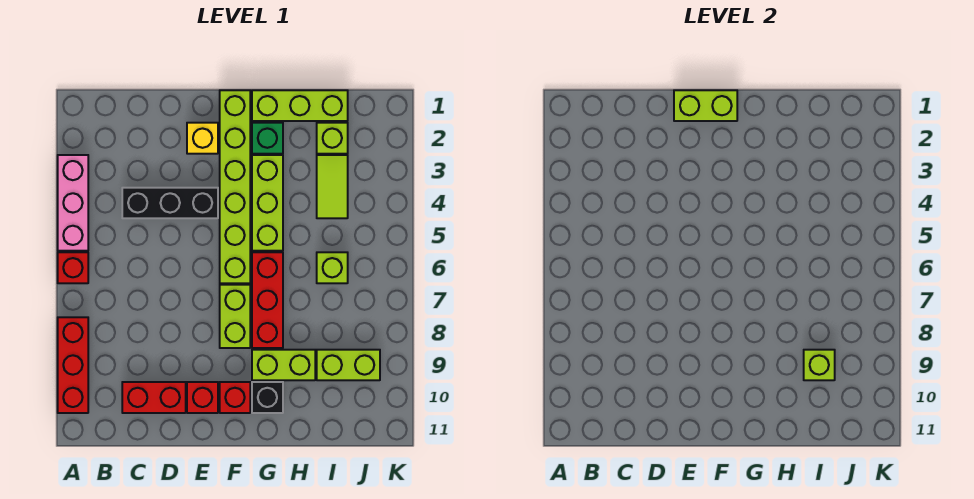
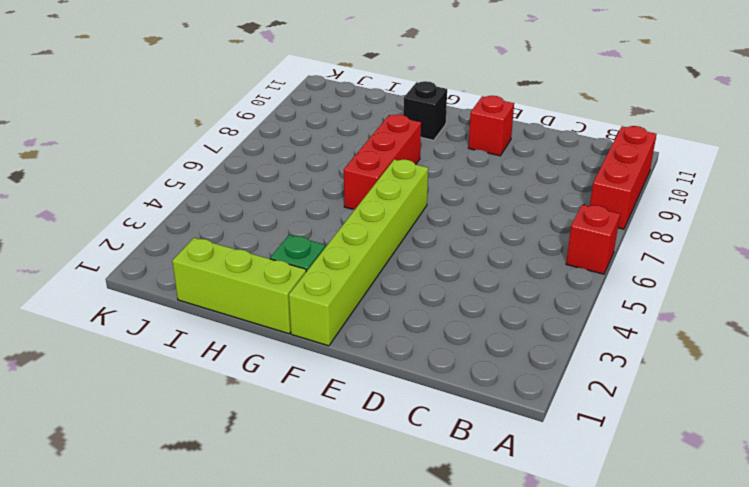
none -> pink brick A3:A5 level 1
none -> black brick C4:E4 level 1
none -> red brick C10:D10 level 1

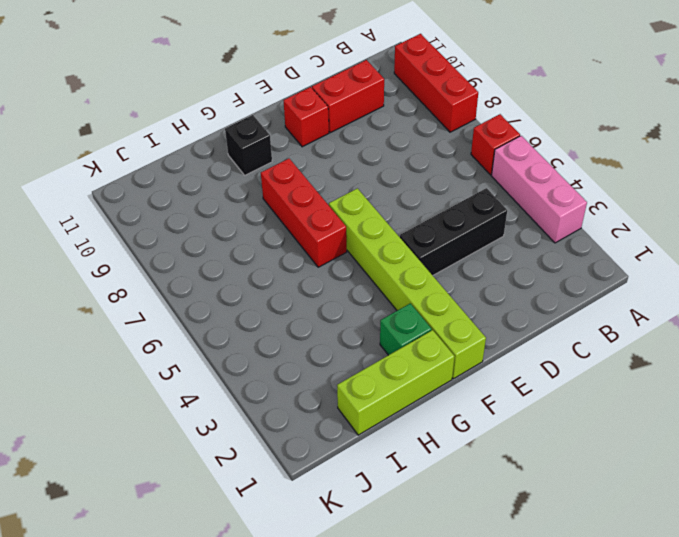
none -> yellow brick E2 level 1
none -> lime brick F7:F8 level 1
none -> red brick F10 level 1

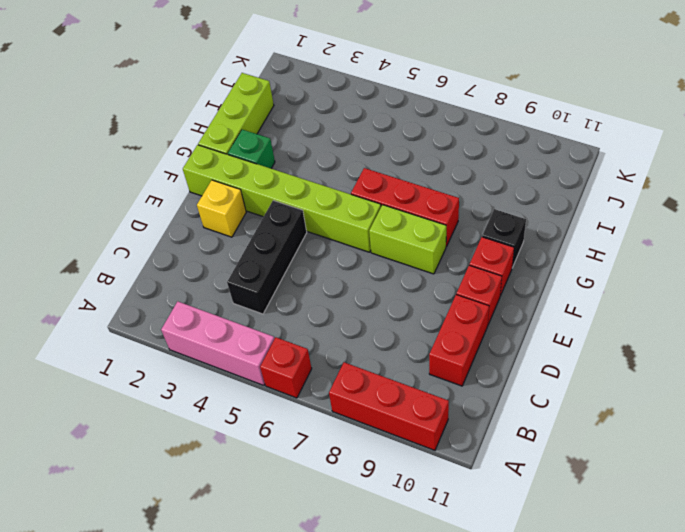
none -> lime brick G3:G5 level 1
none -> lime brick G9:H9 level 1
none -> lime brick I2 level 1

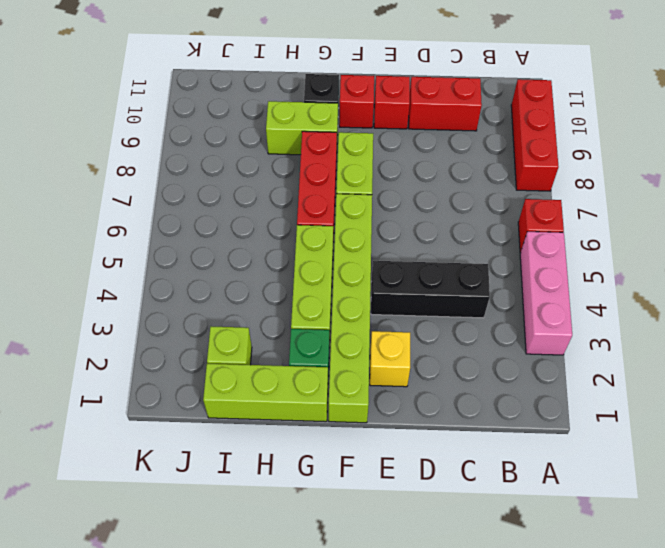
none -> lime tile I3:I4 level 1
none -> lime brick I6 level 1
none -> lime brick I9:J9 level 1

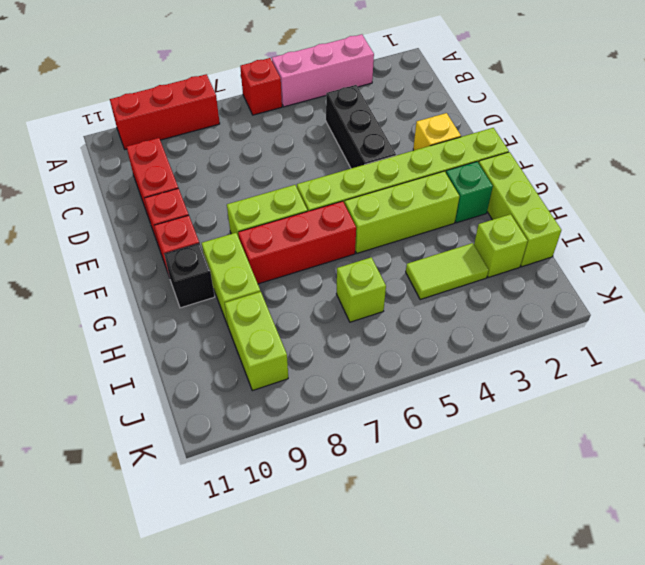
none -> lime brick E1:F1 level 2
none -> lime brick I9 level 2

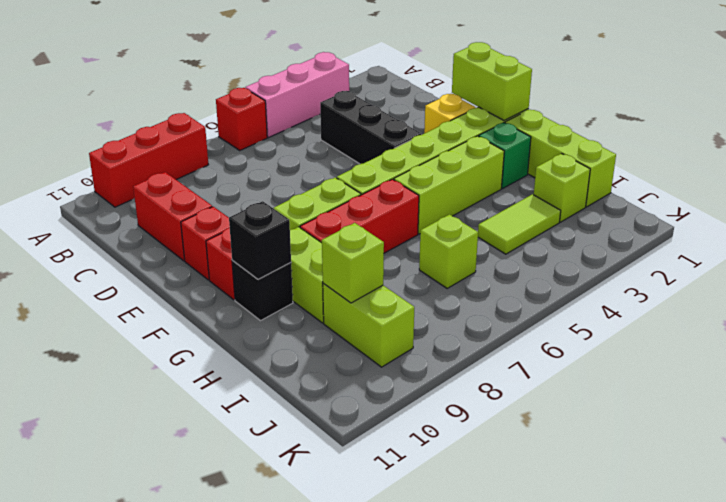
black brick G10 level 2 -> none

